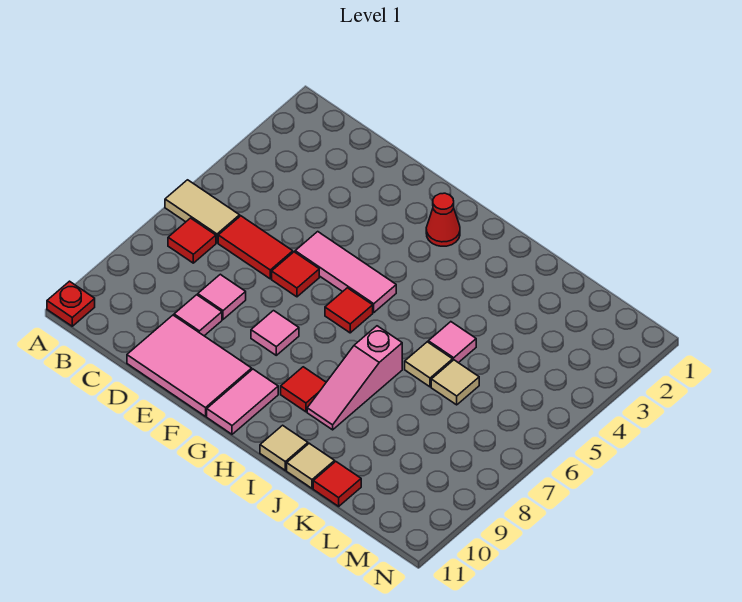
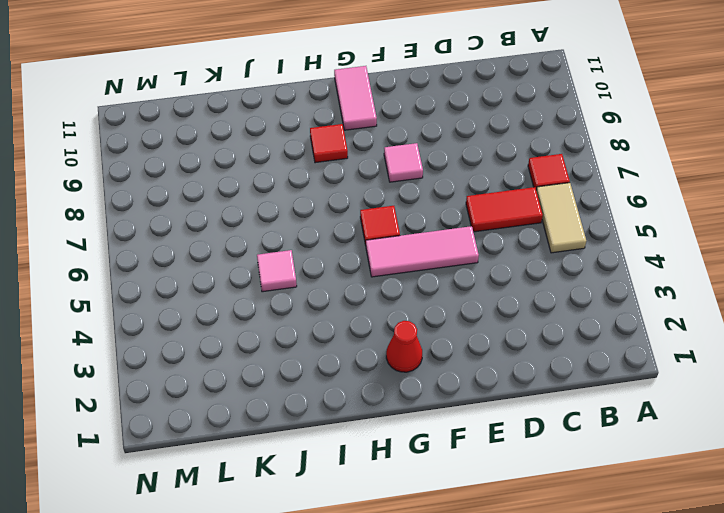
tan tile B5:B6 level 1 -> tan tile A6:B6 level 1
none -> red plate A11 level 1
none -> pink tile D8 level 1
none -> pink tile D9 level 1

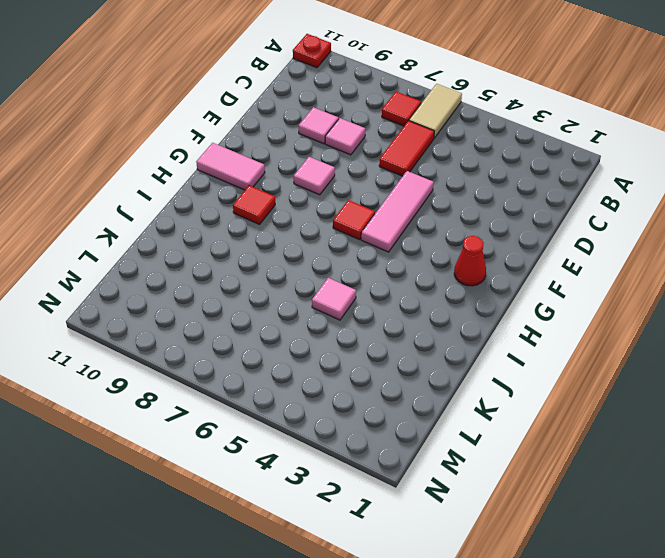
none -> pink tile D10:F11 level 1
none -> red tile E6 level 1
none -> pink slope I7:I9 level 1 top 7

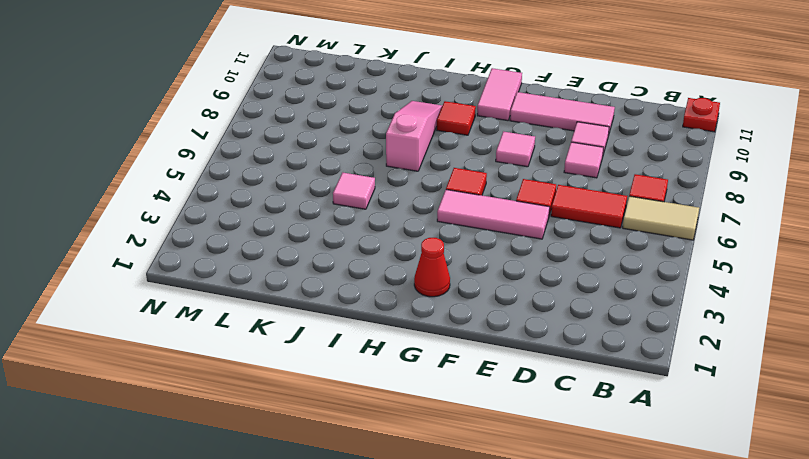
pink tile D10:F10 level 1 -> pink tile D10:F11 level 1
none -> tan tile I11 level 1
none -> tan tile J6 level 1
none -> tan tile J11 level 1

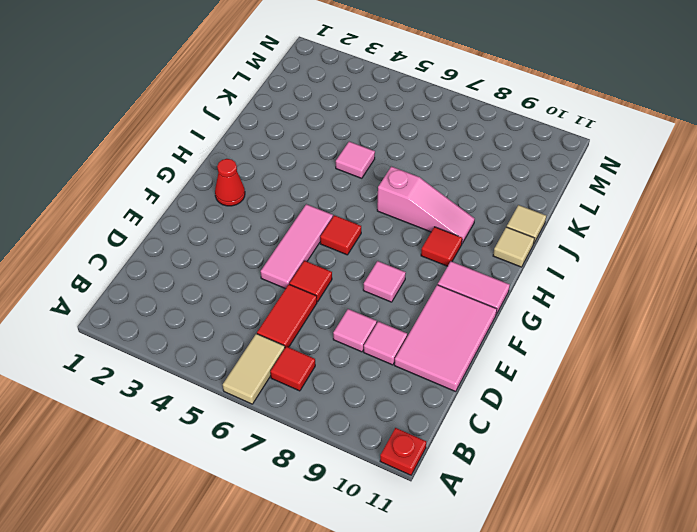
none -> tan tile J6 level 1
none -> tan tile K6 level 1
none -> red tile K11 level 1

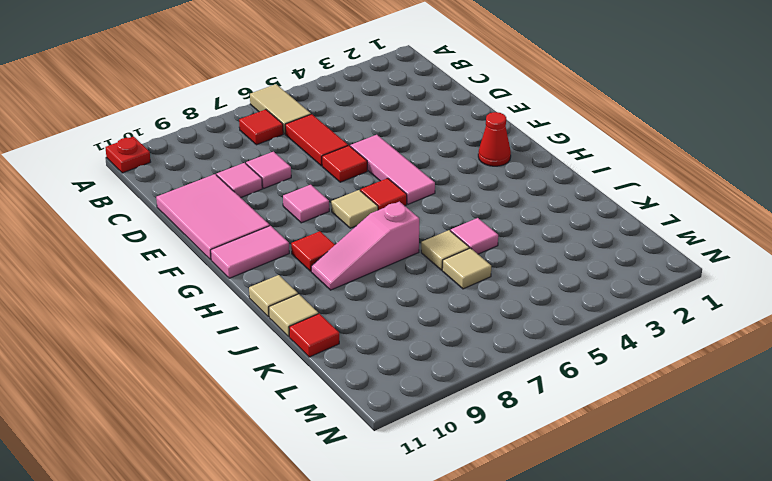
tan tile G7 level 1 -> none

